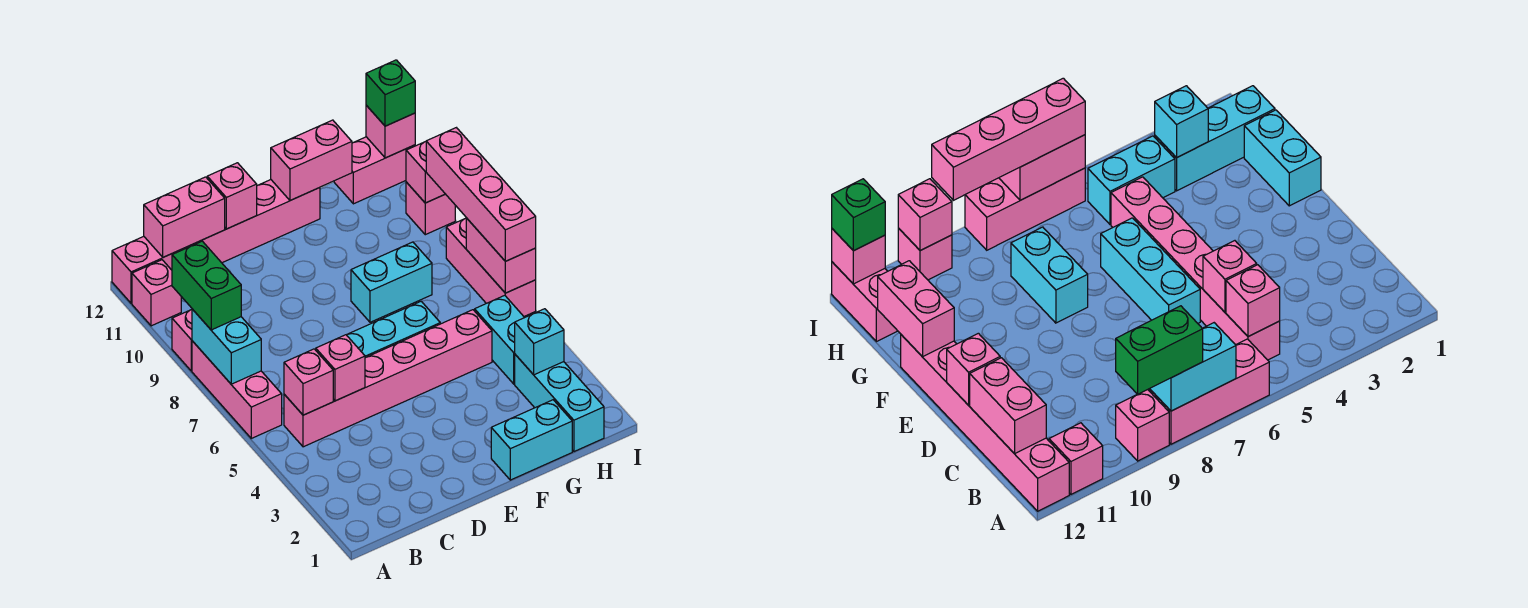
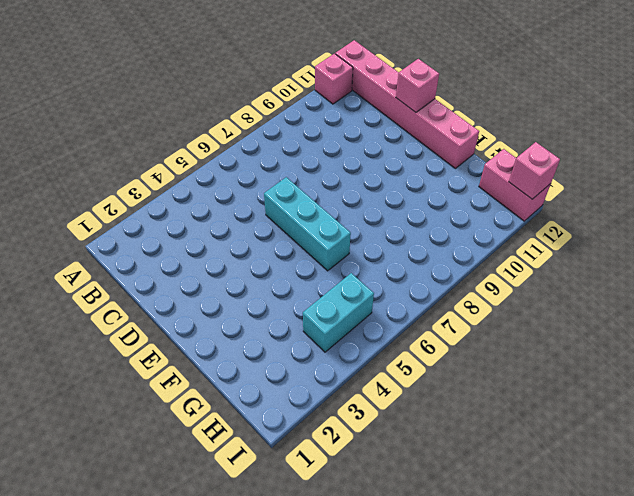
none -> pink brick A6:A8 level 1
none -> pink brick A9 level 1
none -> pink brick B5:G5 level 1

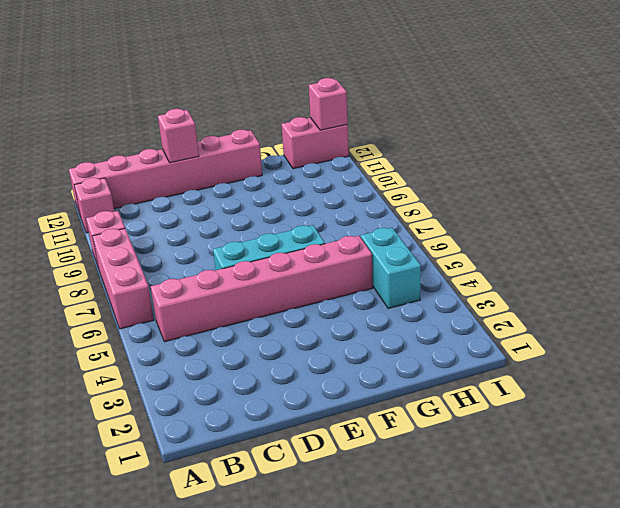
none -> cyan brick F1:G1 level 1
none -> cyan brick F8:G8 level 1
none -> cyan brick H1:H3 level 1

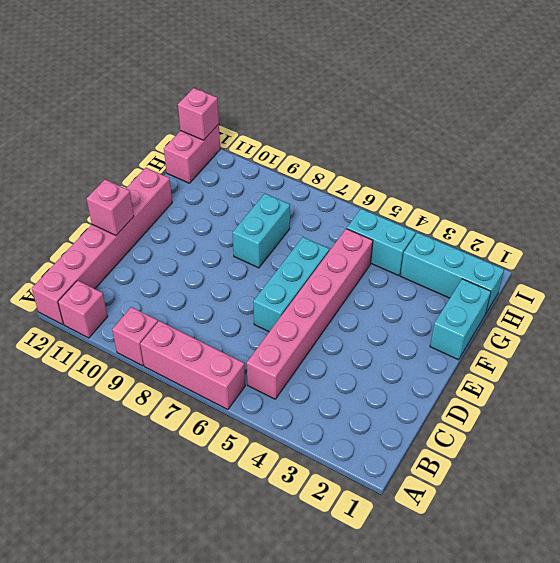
none -> pink brick I6:I8 level 1
none -> pink brick I10 level 1
none -> cyan brick A7:A8 level 2

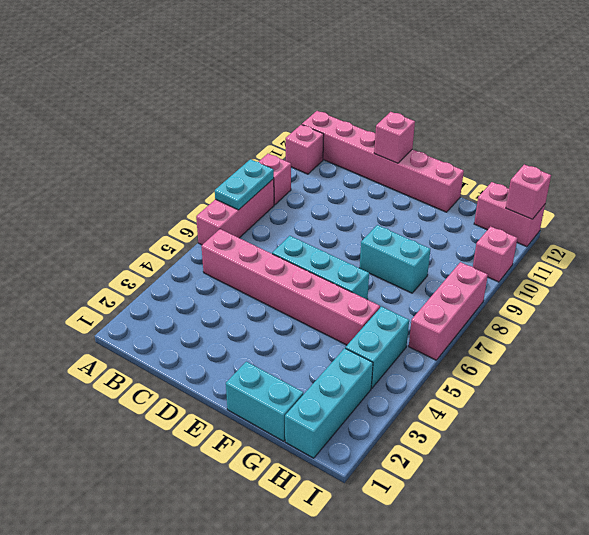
cyan plate A7:A8 level 2 -> cyan brick A7:A8 level 2
none -> pink brick B5 level 2
none -> pink brick B12:C12 level 2
none -> pink brick C5 level 2

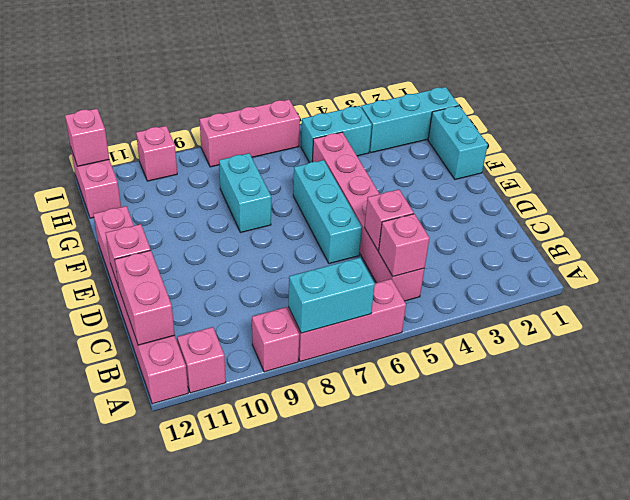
none -> pink brick F12:G12 level 2
none -> cyan brick H3 level 2
none -> pink brick I6:I7 level 2

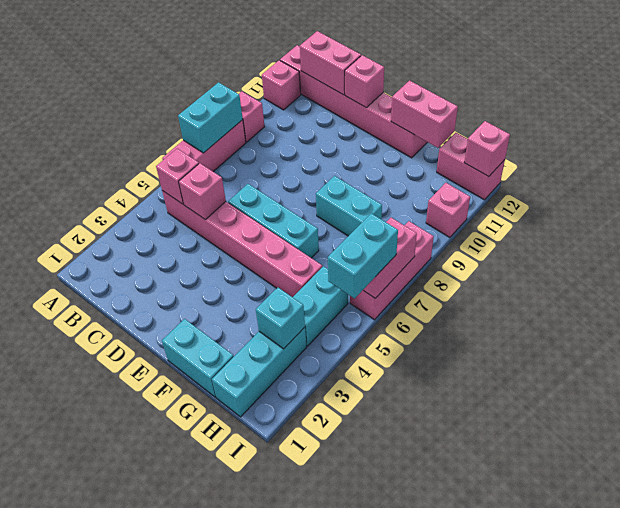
cyan brick I5:I6 level 3 -> pink brick I6:I9 level 3
none -> pink brick I10 level 2
none -> green brick A8:A9 level 3
none -> green brick I12 level 3

